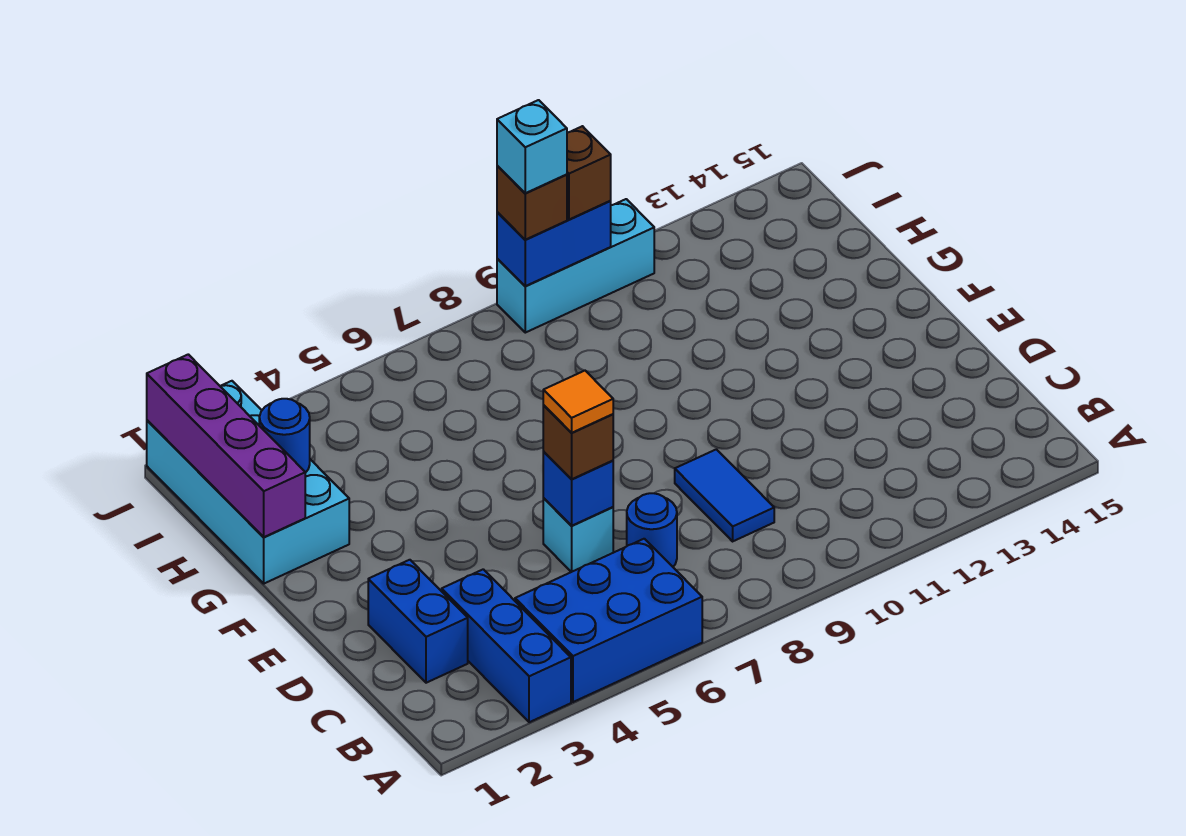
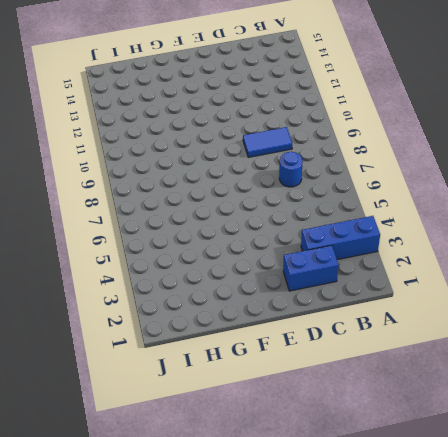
none -> blue brick A4:B6 level 1
none -> cyan brick D6 level 1
none -> cyan brick G1:J2 level 1

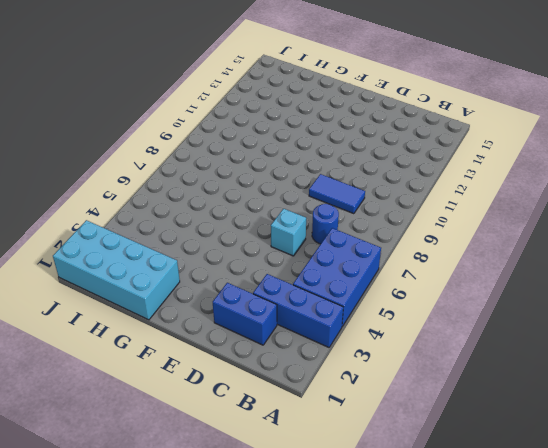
none -> cyan brick J9:J11 level 1
none -> blue brick D6 level 2
none -> purple brick G1:J1 level 2

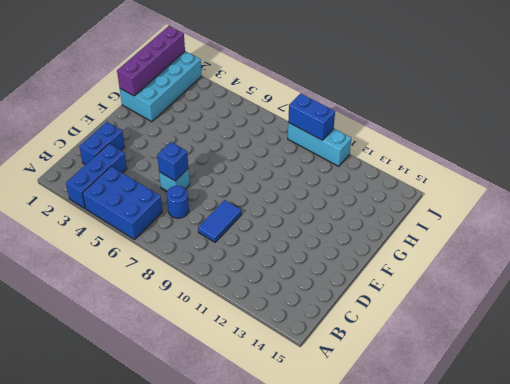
none -> blue round brick H2 level 2
none -> brown brick D6 level 3
none -> brown brick J9 level 3

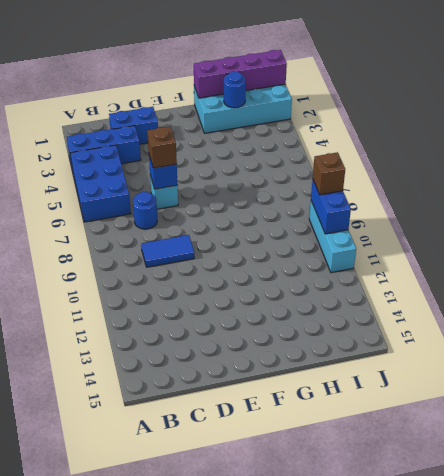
none -> brown brick J10 level 3
none -> orange tile D6 level 4
none -> cyan brick J9 level 4

